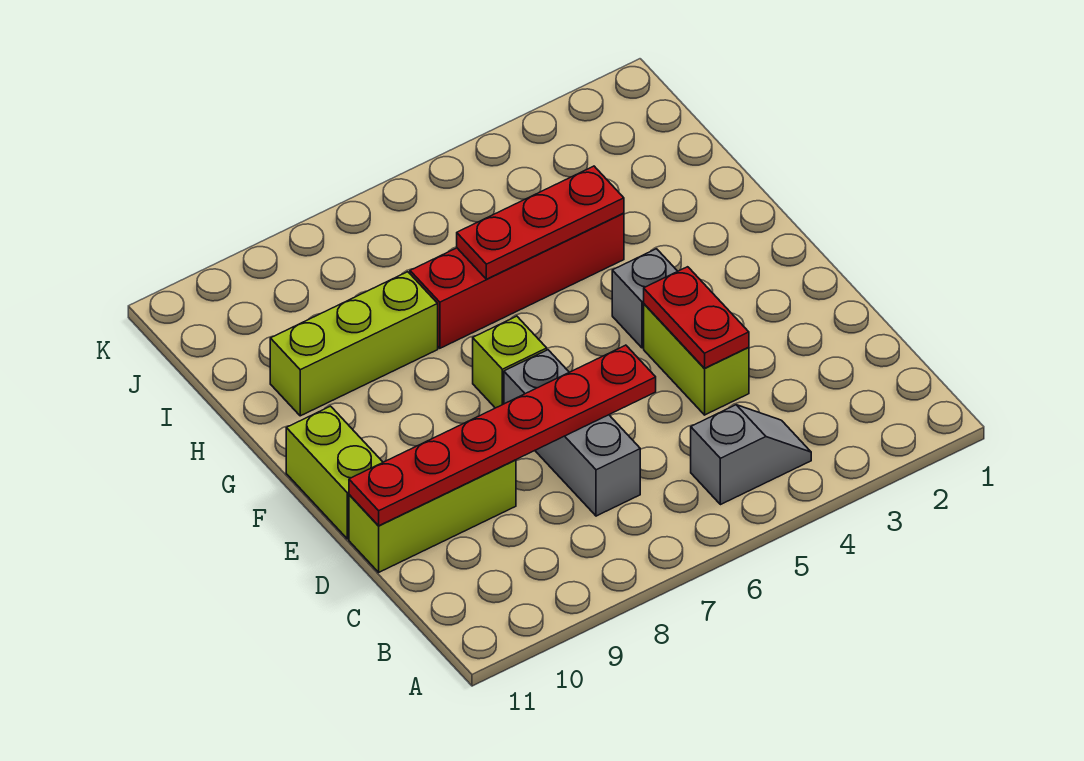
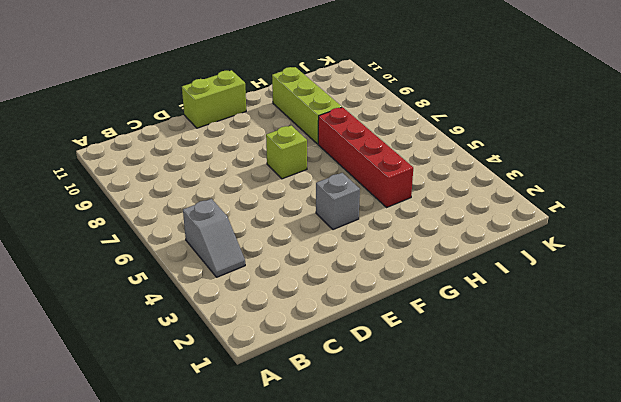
none -> grey brick C7:E7 level 1
none -> lime brick D4:E4 level 1
none -> lime brick D9:D11 level 1

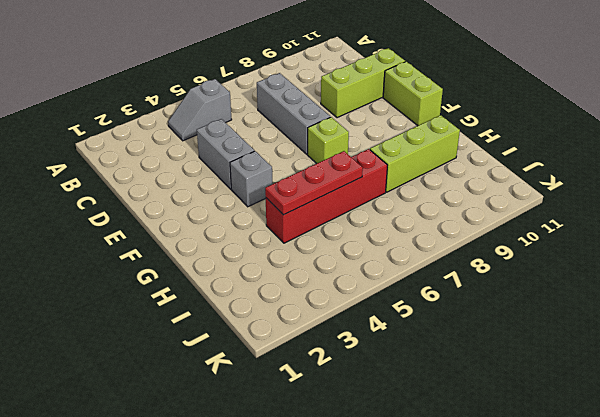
grey brick D4:E4 level 1 -> lime brick D4:E4 level 1
none -> red plate D4:E4 level 2
none -> red plate D6:D11 level 2

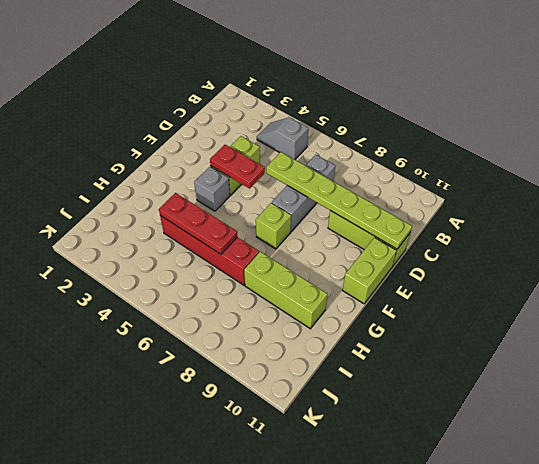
lime plate D6:D11 level 2 -> red plate D6:D11 level 2
red plate E4:E5 level 2 -> red plate D4:E4 level 2

